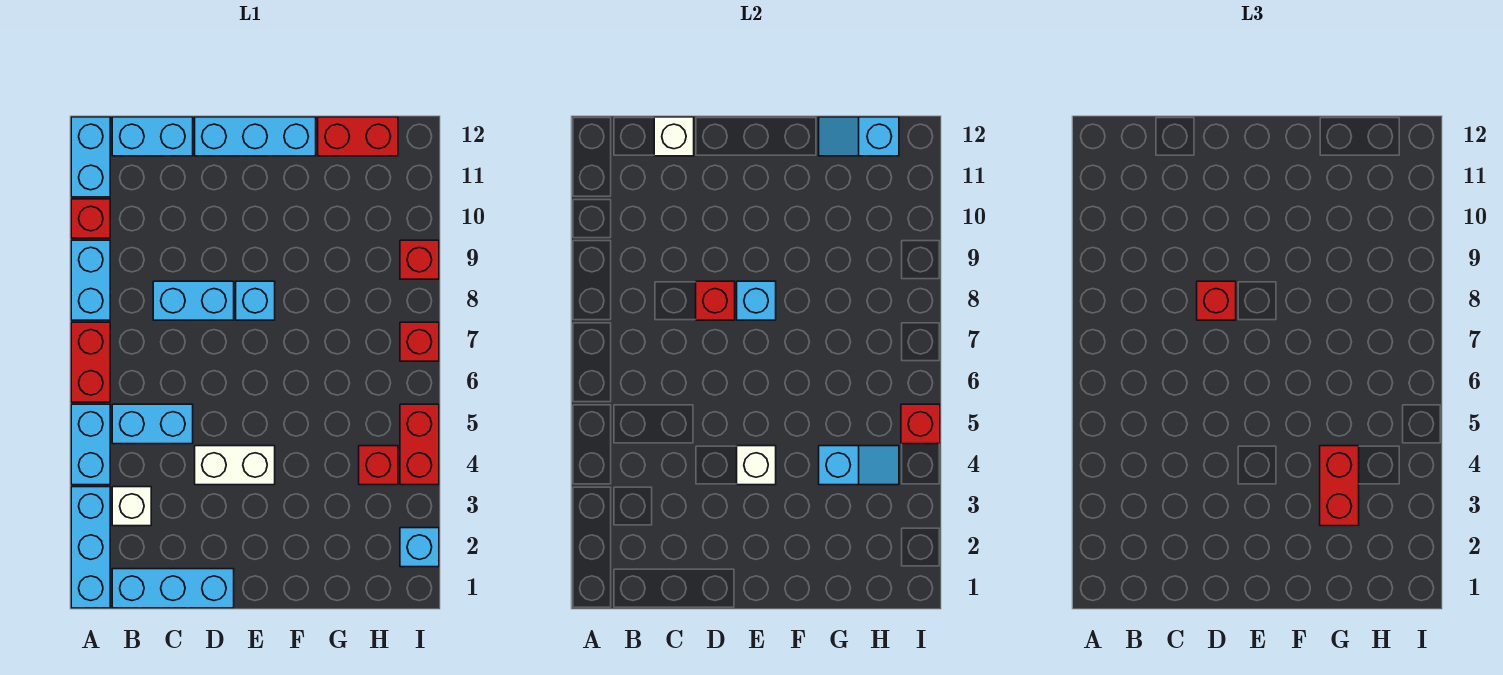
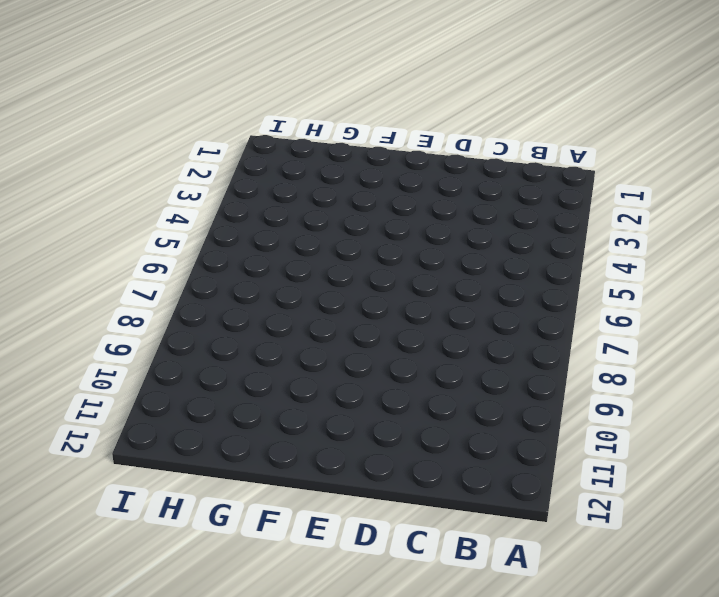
none -> cyan brick A1:A3 level 1
none -> cyan brick A4:A5 level 1
none -> red brick A6:A7 level 1

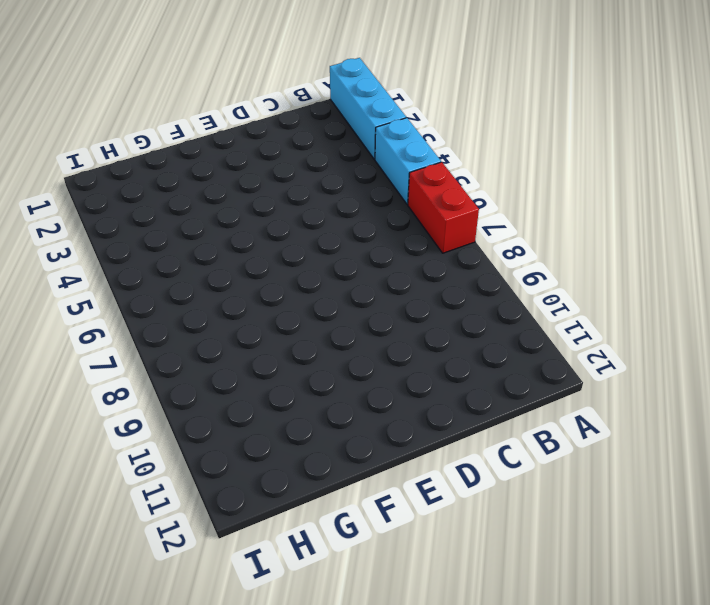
none -> cyan brick A8:A9 level 1
none -> red brick A10 level 1
none -> cyan brick A11:A12 level 1

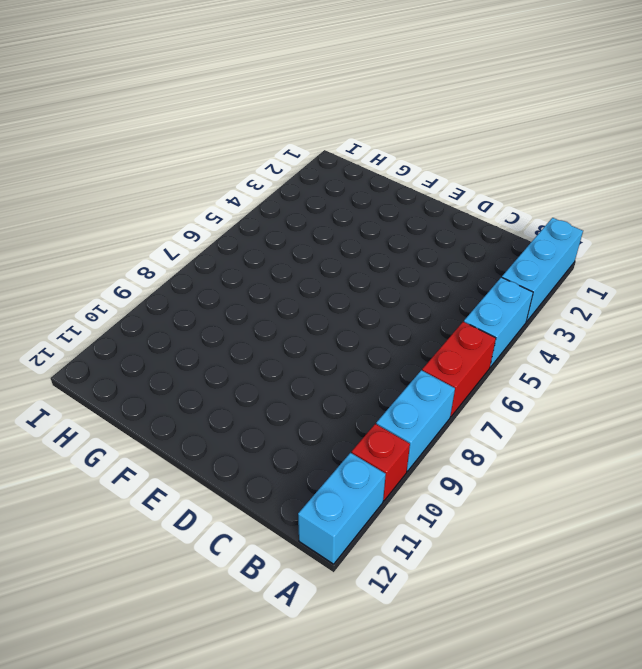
none -> cyan brick B1:D1 level 1
none -> white brick B3 level 1
none -> cyan brick B5:C5 level 1

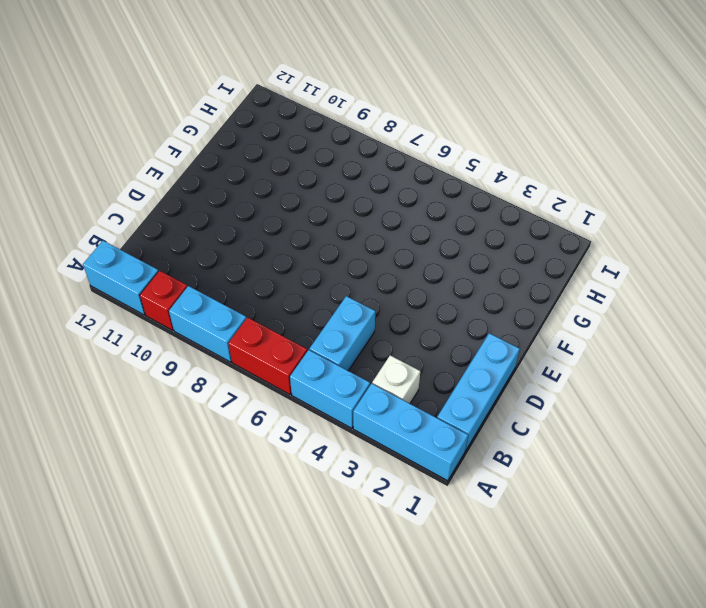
none -> cyan brick B12:C12 level 1
none -> cyan brick C8:D8 level 1
none -> white brick D4:E4 level 1

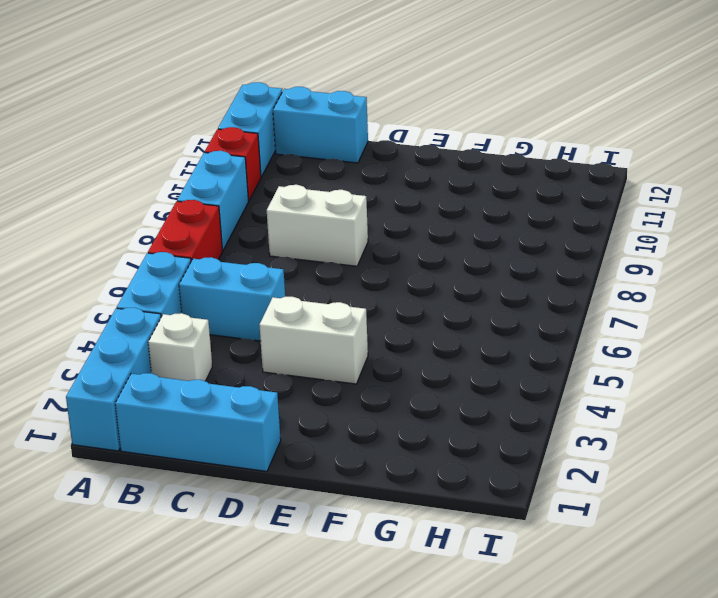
white brick C8:D8 level 1 -> cyan brick C8:D8 level 1
none -> cyan brick D12:F12 level 1
none -> cyan brick E8 level 1
none -> red brick G12:H12 level 1

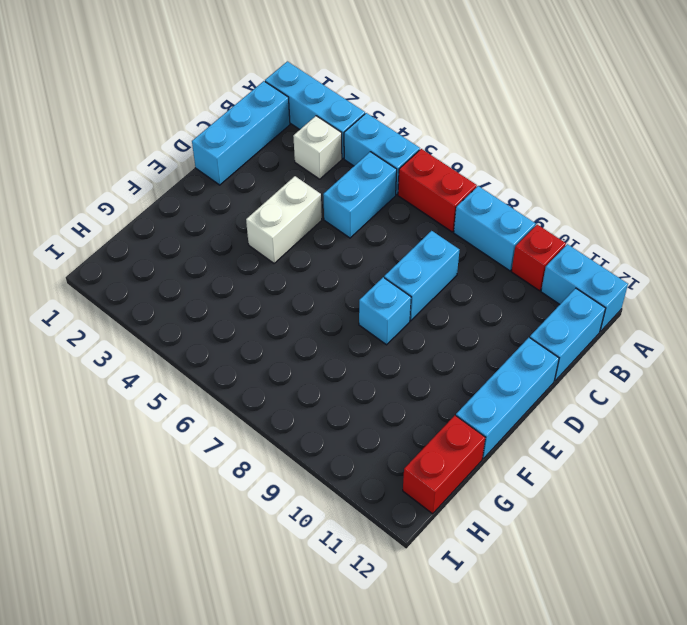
none -> red brick H4 level 1
none -> cyan brick I2 level 1
none -> red brick I4:I5 level 1

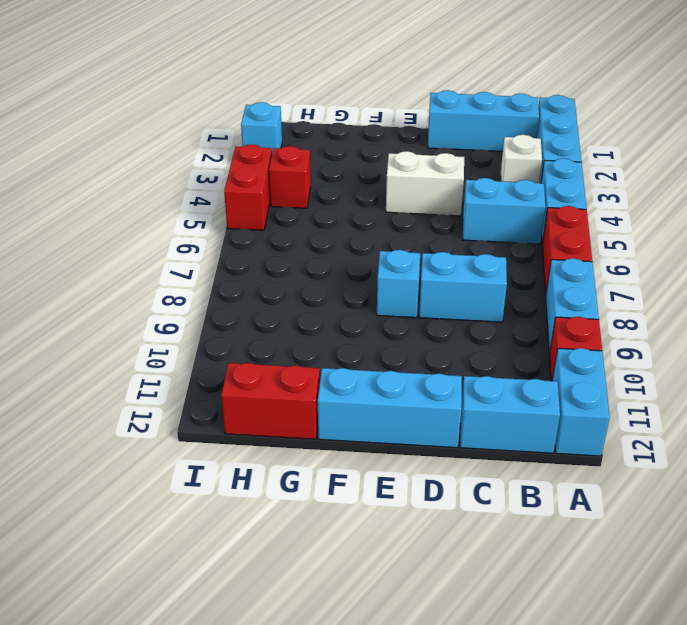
none -> red brick I7 level 1
none -> red brick I9 level 1
none -> white brick C12 level 2

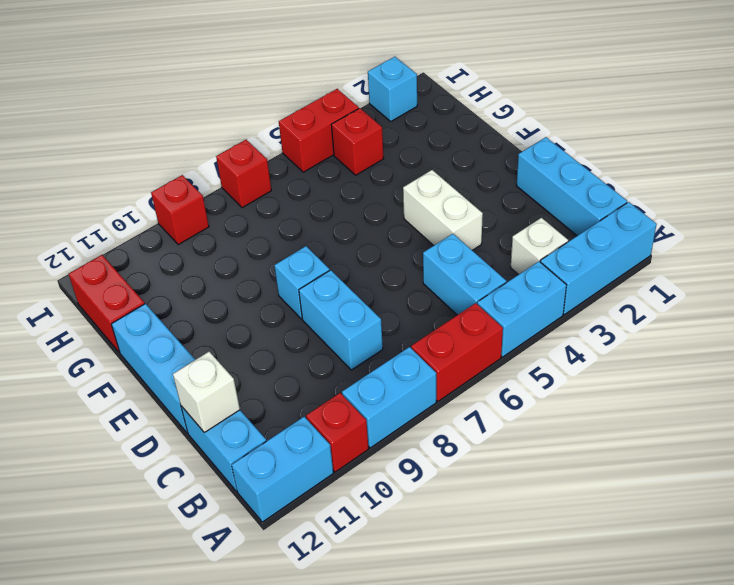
none -> red brick D8 level 2
none -> white brick E4 level 2
none -> cyan brick E8 level 2

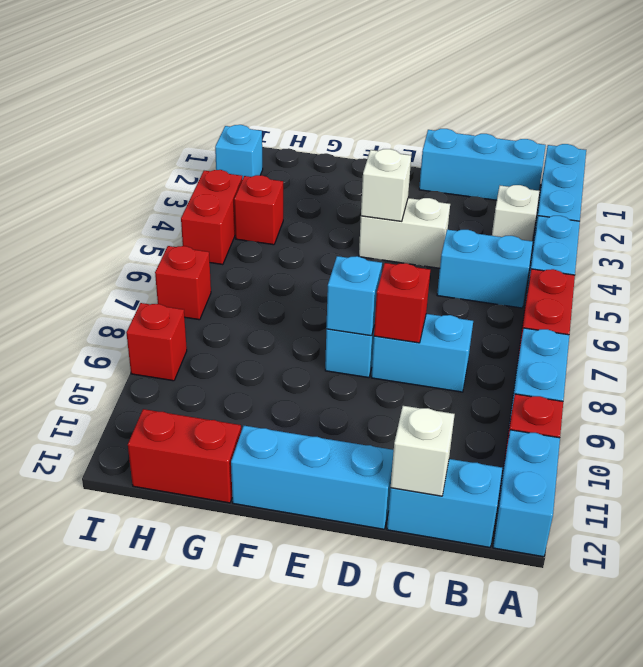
none -> cyan slope G4:H4 level 2 top G
none -> cyan slope G12:H12 level 2 top H
none -> red brick I5 level 2

